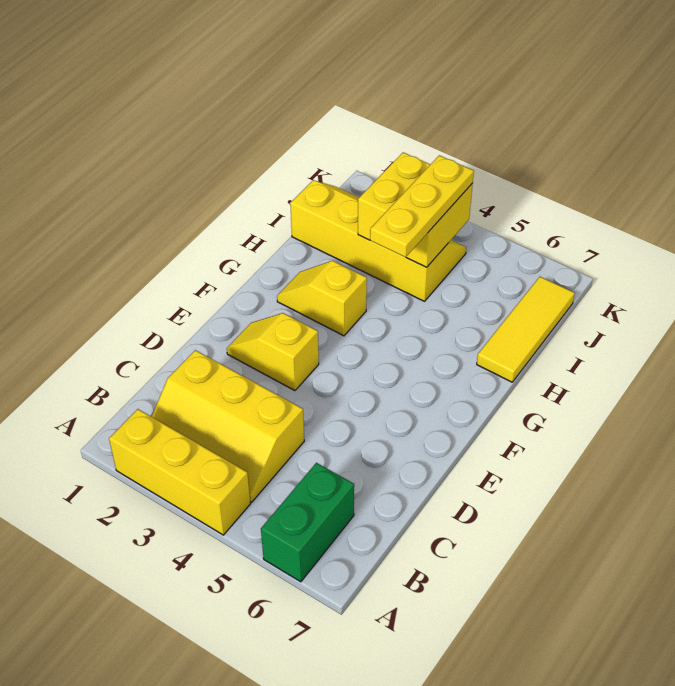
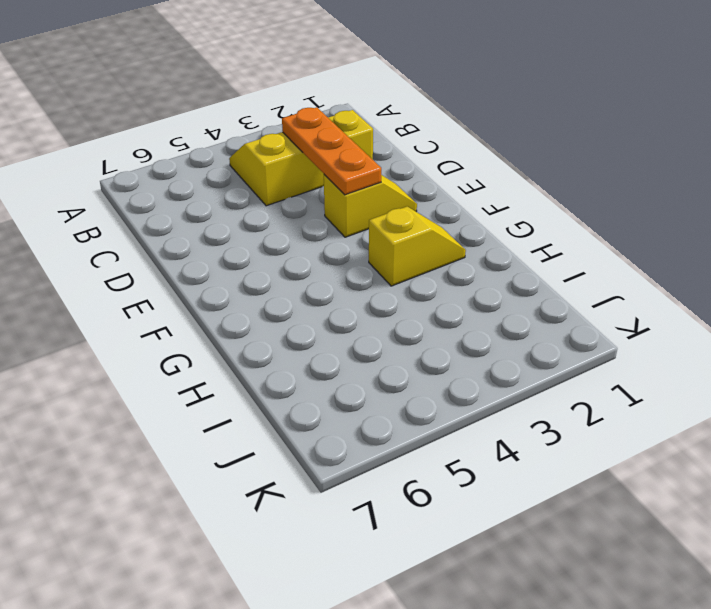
orange plate C3:E3 level 2 -> none
none -> yellow brick A2:A4 level 1
none -> green brick A6:B6 level 1

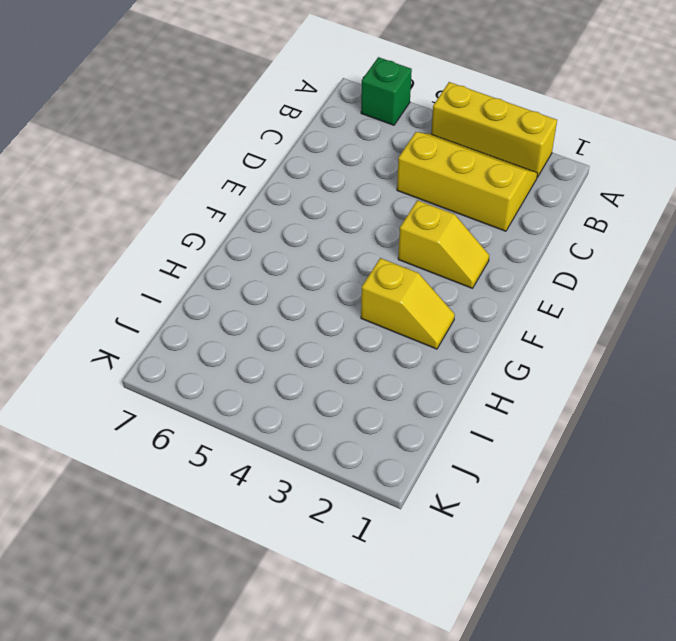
green brick A6 level 1 -> green brick A6:B6 level 1
none -> yellow tile H7:J7 level 1
none -> yellow slope I1:J4 level 1 top I

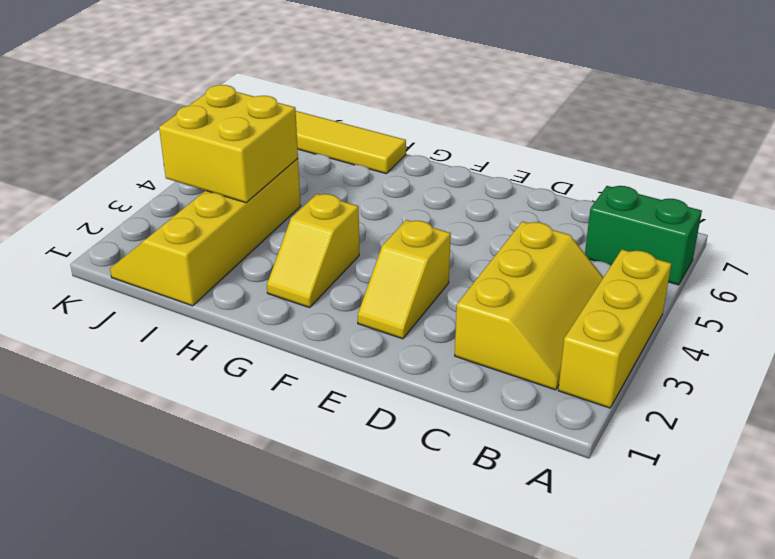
none -> yellow plate H4:J4 level 3

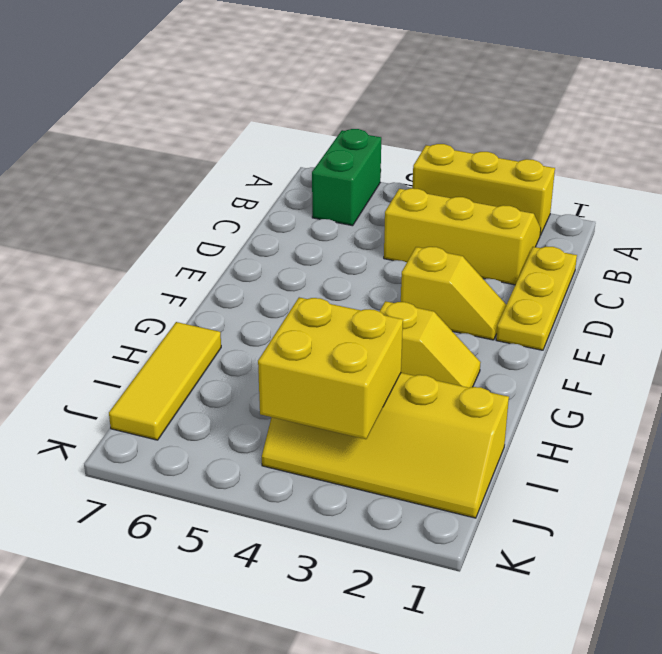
yellow plate C1:E1 level 1 -> yellow plate H4:J4 level 3

